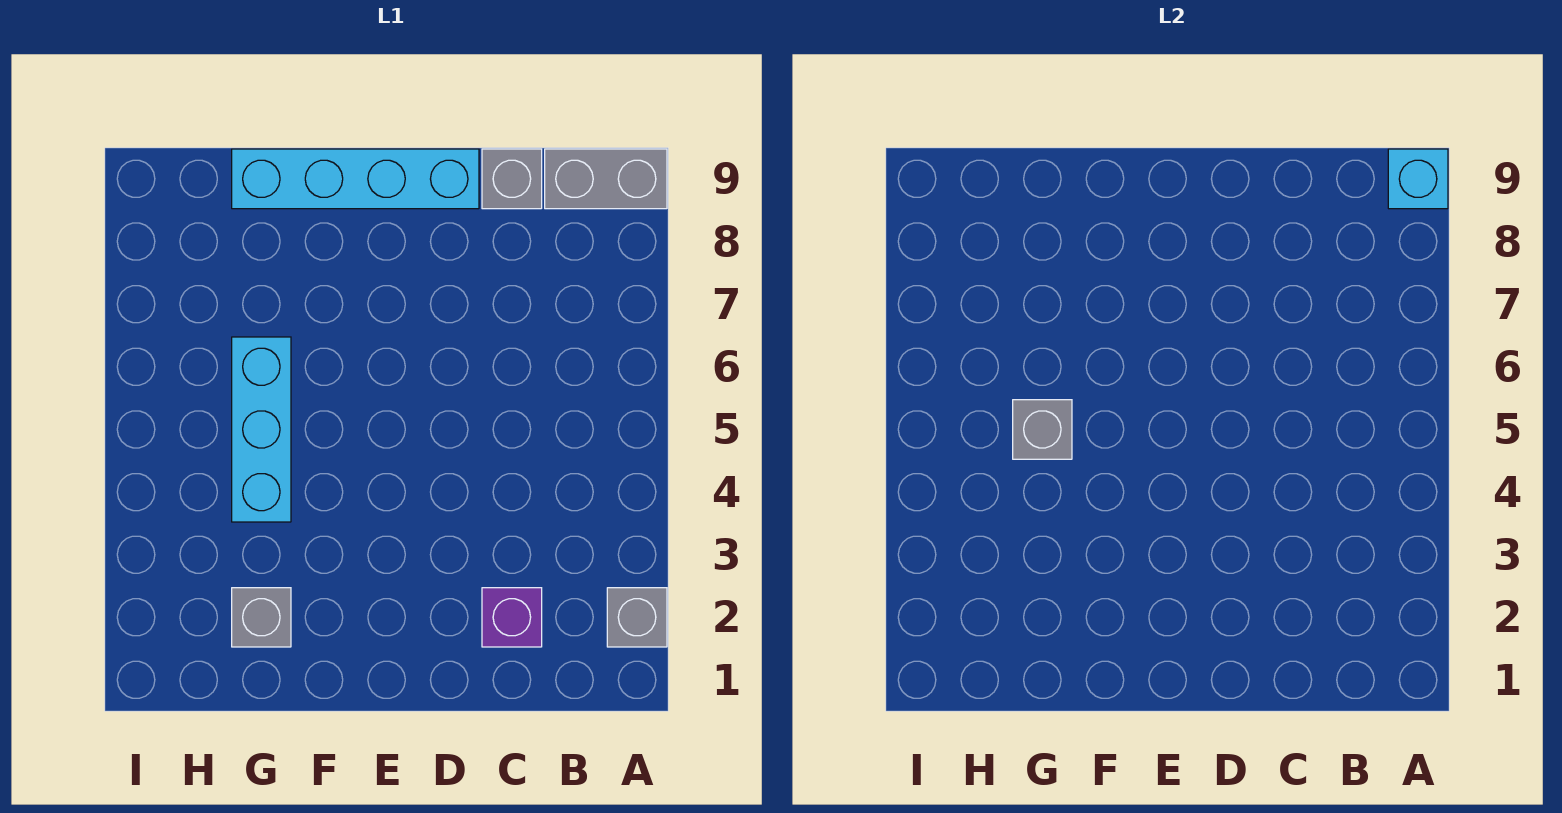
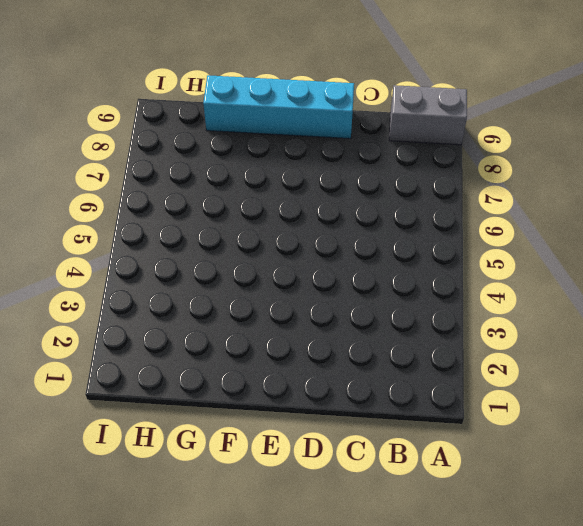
none -> grey brick A2 level 1
none -> purple brick C2 level 1

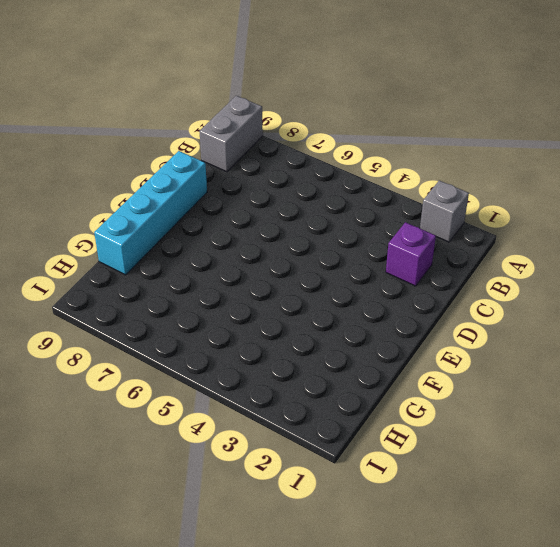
none -> grey brick C9 level 1
none -> grey brick G2 level 1

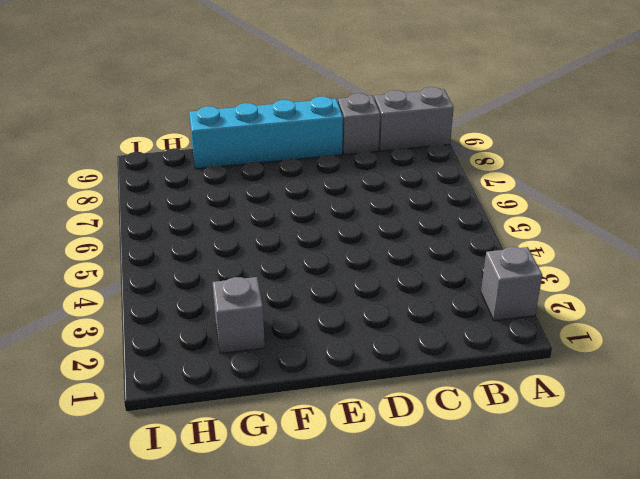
none -> purple brick C2 level 1
none -> cyan brick G4:G6 level 1

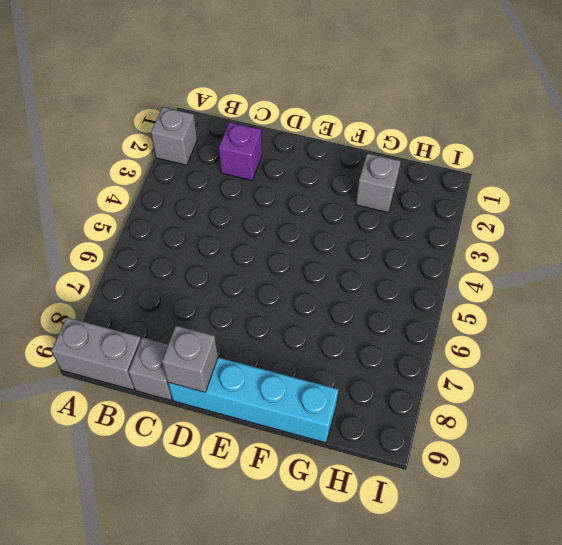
grey brick D9 level 2 -> grey brick G5 level 2
none -> cyan brick G4:G6 level 1
none -> cyan brick A9 level 2

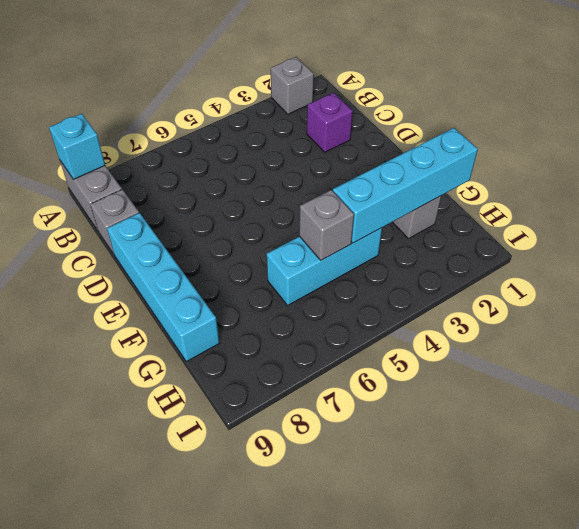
cyan brick G1:G4 level 2 -> none

